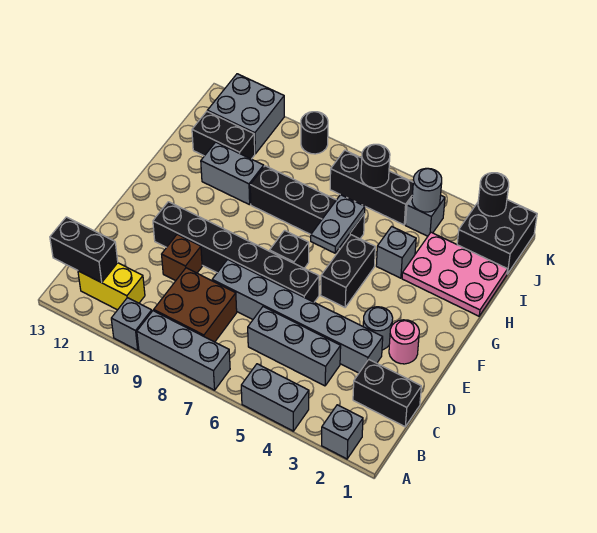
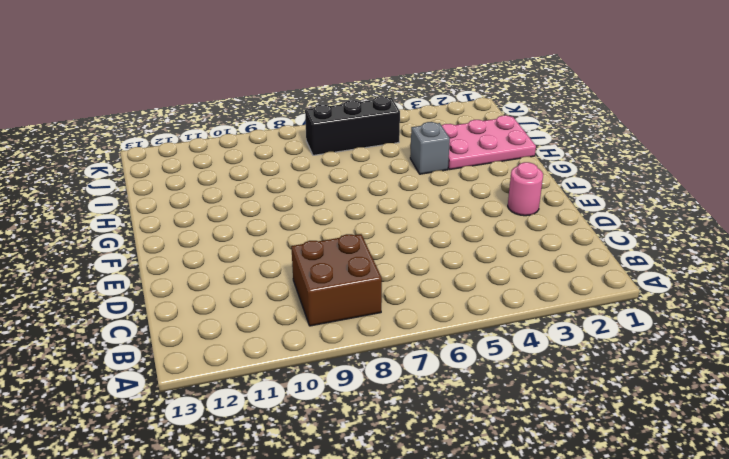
none -> grey brick A2 level 1
none -> grey brick A4:A5 level 1
none -> grey brick A7:A9 level 1
none -> grey brick A10 level 1

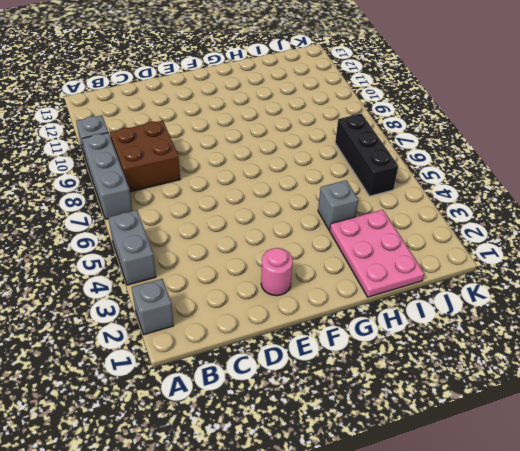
none -> yellow brick B11:B12 level 1
none -> black brick C1:C2 level 1
none -> grey brick C4:C6 level 1
none -> grey brick D3:D8 level 1

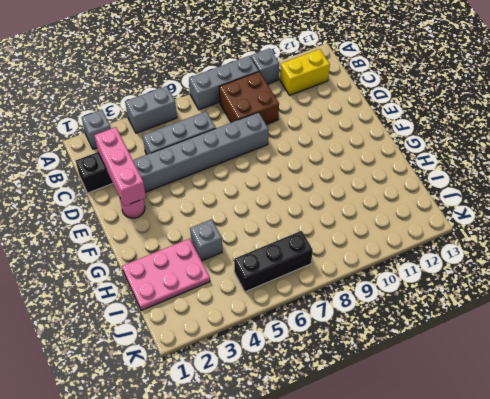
pink brick C2:E2 level 2 -> none
none -> brown brick D10 level 1
none -> grey round brick E3 level 1
none -> black brick E6:E11 level 1
none -> black brick F5:G5 level 1

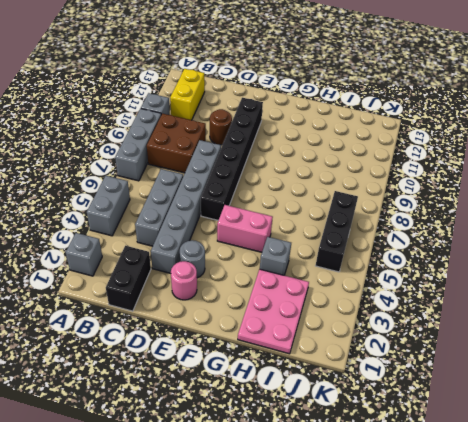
brown round brick D10 level 1 -> brown brick D10 level 1
pink brick F5:G5 level 1 -> black brick F5:G5 level 1
none -> black brick F7 level 1
none -> black brick H6:H9 level 1
none -> grey brick H10:H11 level 1
none -> black brick I11:I12 level 1

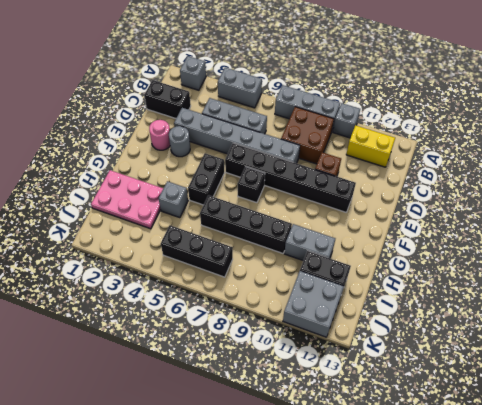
none -> black brick J1:K2 level 1
none -> grey brick J4 level 1
none -> black round brick K9 level 1
none -> black brick B12:B13 level 2

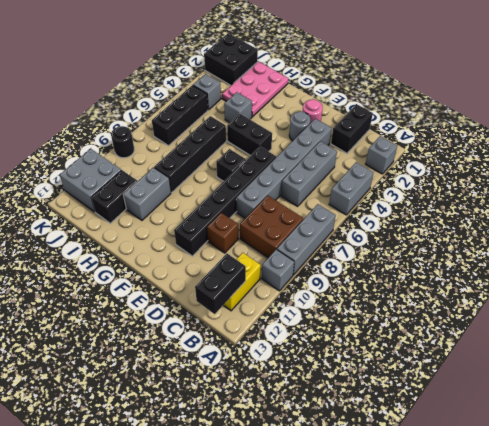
none -> grey plate G6:H6 level 2
none -> grey round brick J4 level 2
none -> black round brick J6 level 2
none -> black round brick K2 level 2

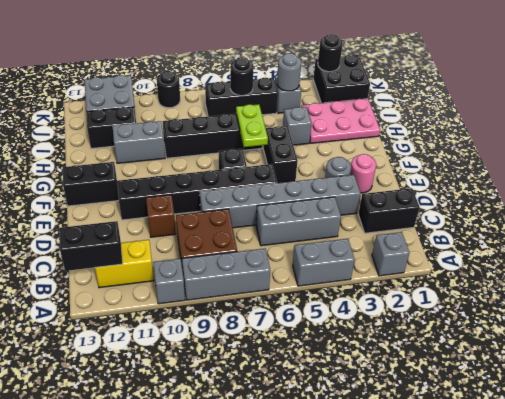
black brick F12:F13 level 1 -> none
lime plate G6:H6 level 2 -> grey plate G6:H6 level 2

